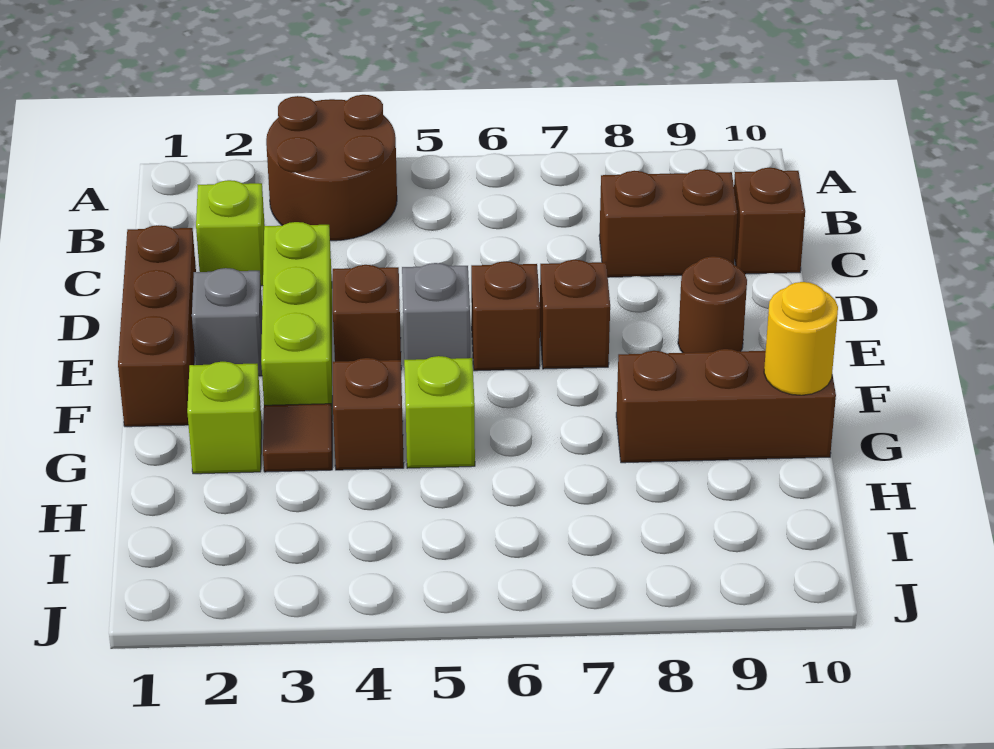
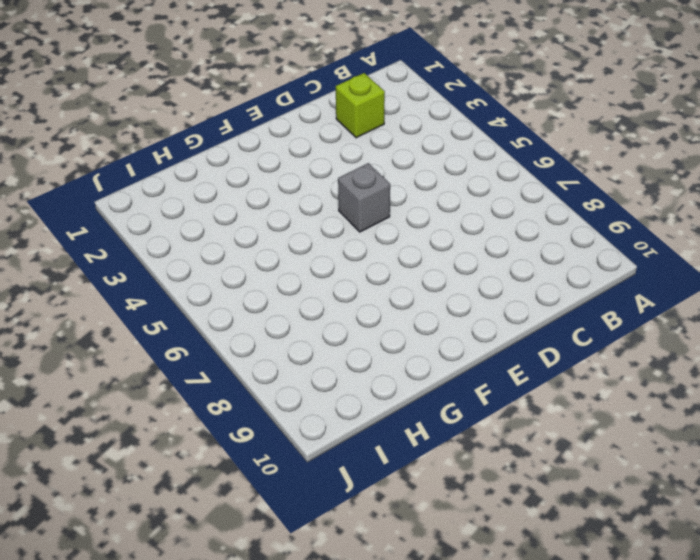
none -> brown round brick A3:B4 level 1
none -> brown brick C8:C9 level 1
none -> brown brick C10 level 1

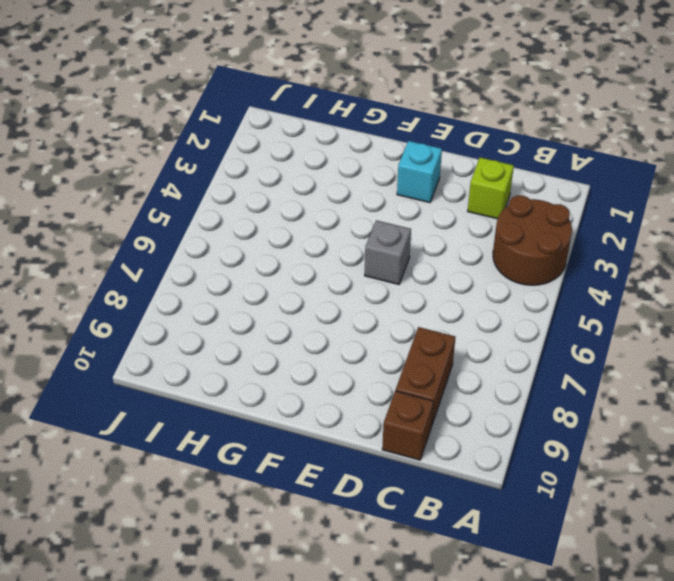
cyan brick E2 level 1 -> grey brick E2 level 1
none -> brown brick D1:F1 level 1
none -> lime brick D3:F3 level 1
none -> brown brick E4 level 1

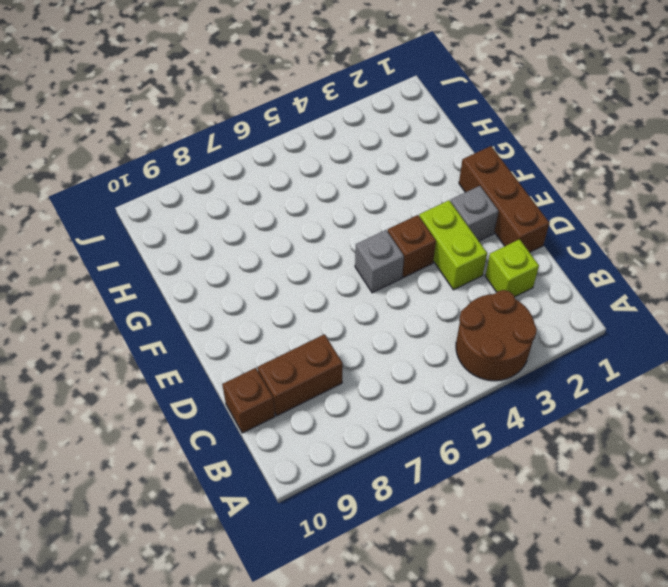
lime brick D3:E3 level 1 -> lime brick D3:F3 level 1
none -> brown brick E6 level 1
none -> brown brick E7 level 1
none -> brown round brick E9 level 1

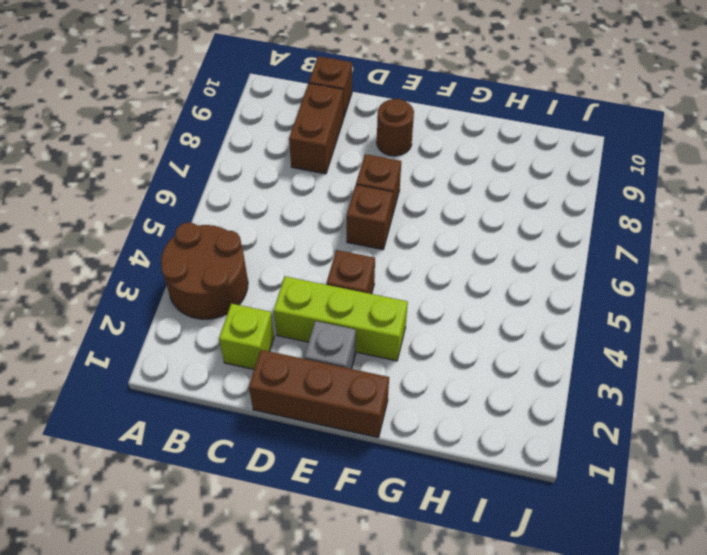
none -> grey brick E5 level 1
none -> lime brick G2 level 1
none -> brown tile G3 level 1

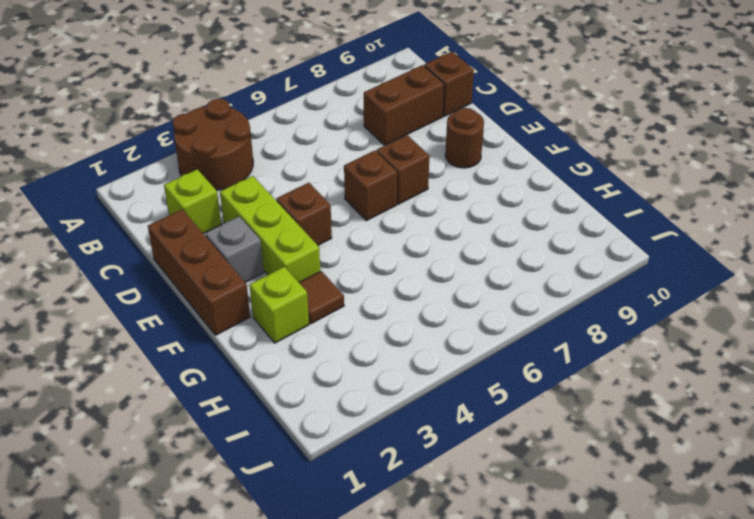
none -> grey brick E5 level 1
none -> brown brick G4 level 1
none -> lime brick G5 level 1

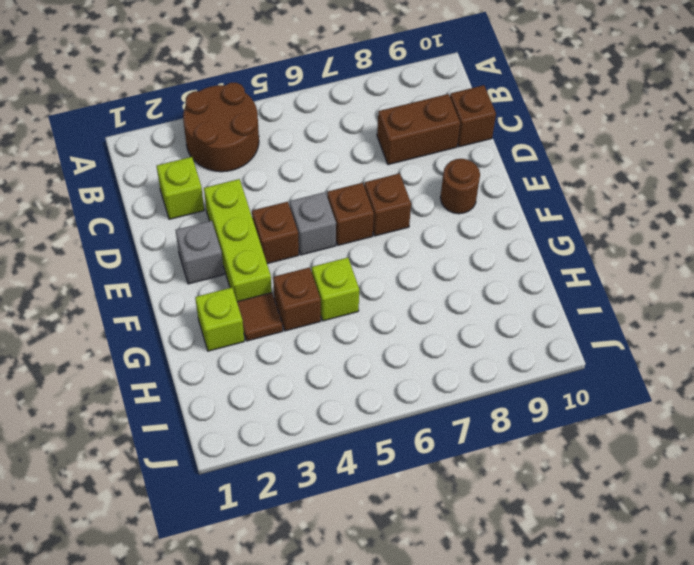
none -> brown brick D1:F1 level 1
none -> brown brick G8:G10 level 1
none -> yellow round brick G10 level 2

